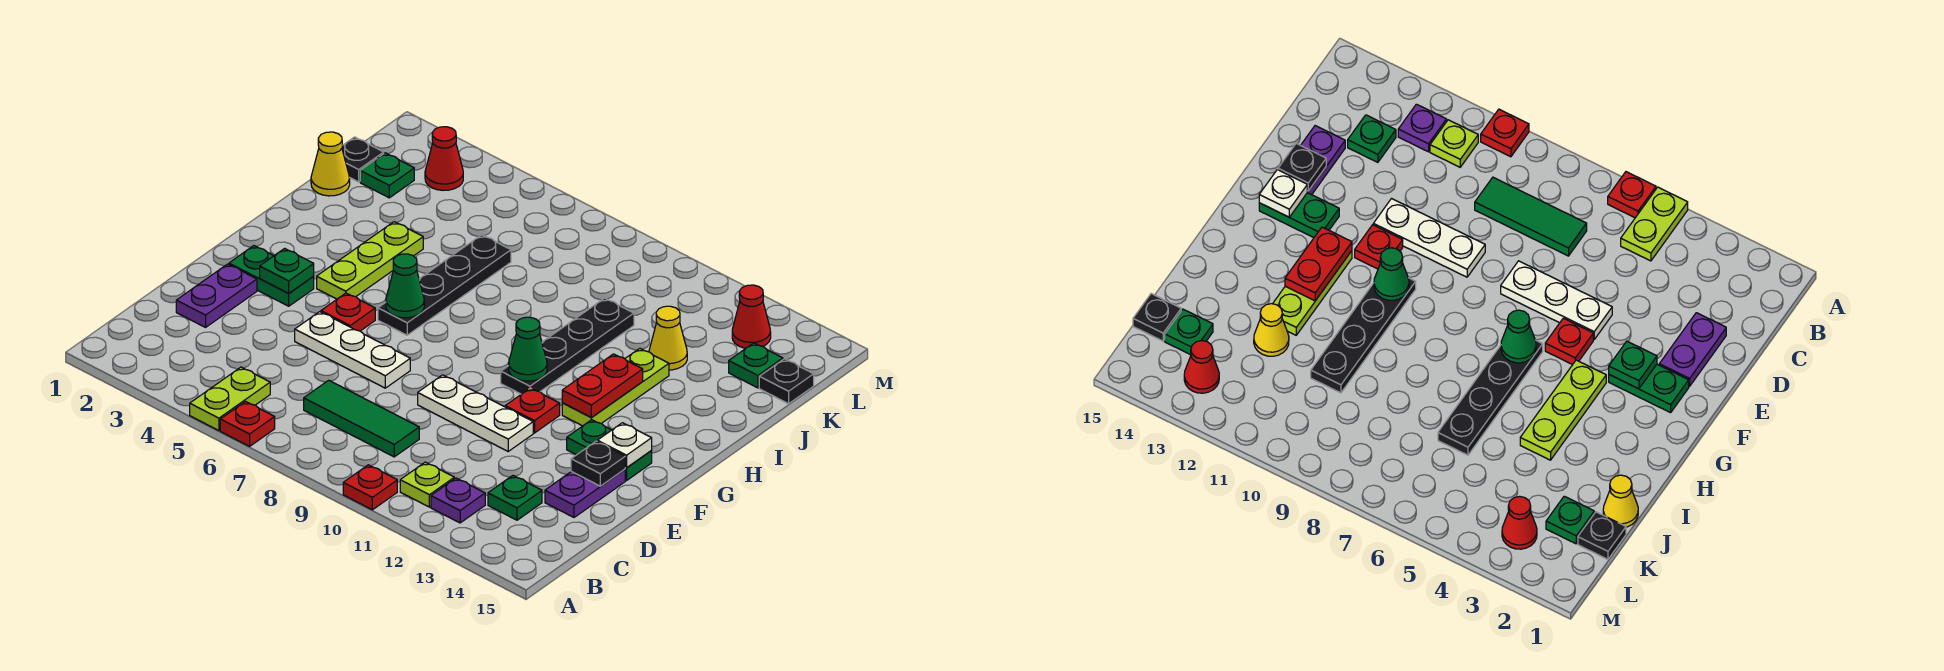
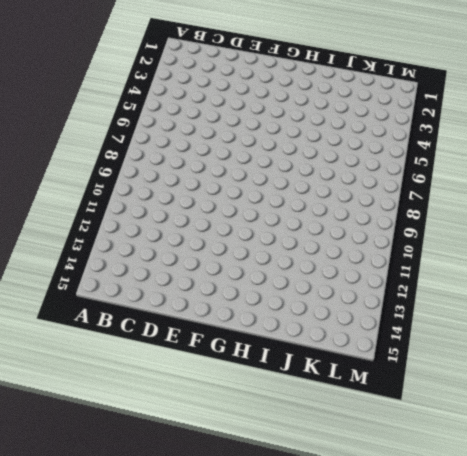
none -> lime plate A5:B5 level 1
none -> red plate A6 level 1
none -> red plate A10 level 1
none -> lime plate B11 level 1

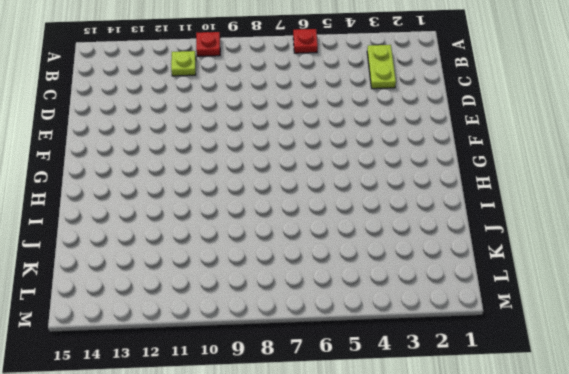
lime plate B3:C3 level 1 -> lime plate A5:B5 level 1
none -> purple plate B12 level 1
none -> green tile C7:C9 level 1
none -> green plate C13 level 1
none -> purple plate D2:E2 level 1

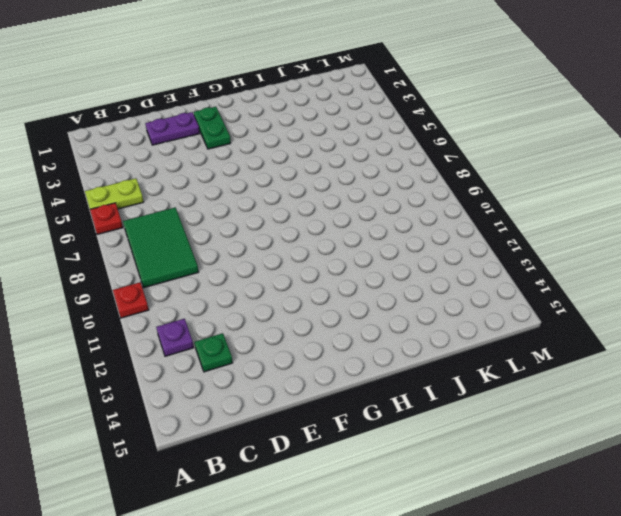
green tile B7:C9 level 1 -> green tile C7:C9 level 1
none -> lime plate B11 level 1
none -> purple plate D14:E14 level 1
none -> white plate E5:E7 level 1
none -> white plate E9:E11 level 1

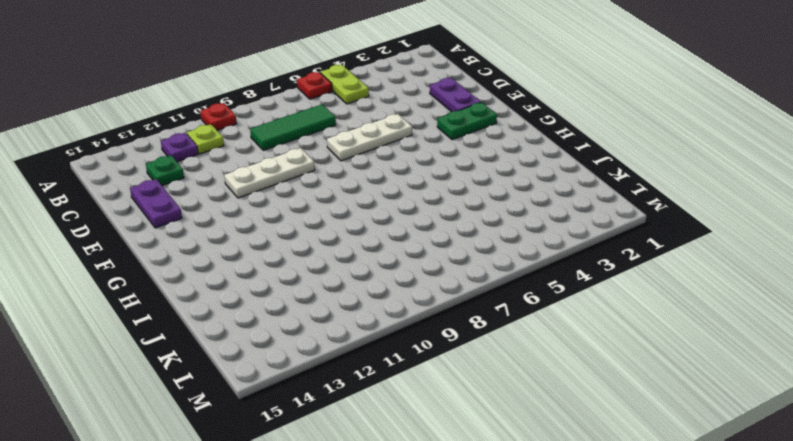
none -> red plate F5 level 1
none -> red plate F11 level 1
none -> green plate F13:F14 level 1
none -> lime plate G4:I4 level 1

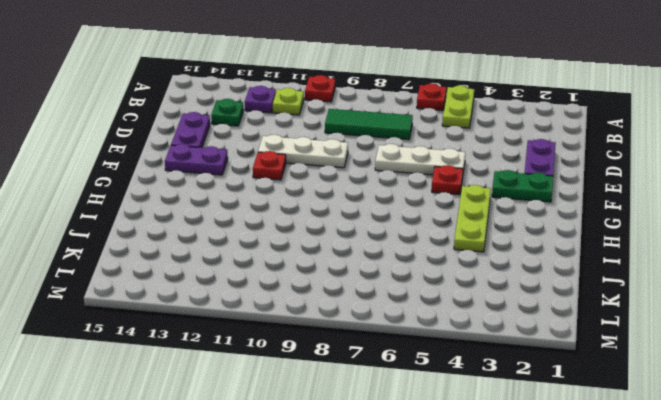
purple plate F13:F14 level 1 -> green plate F13:F14 level 1
none -> black plate G6:J6 level 1
none -> black plate G10:J10 level 1
none -> lime plate G12:I12 level 1
none -> yellow cone J1 level 1

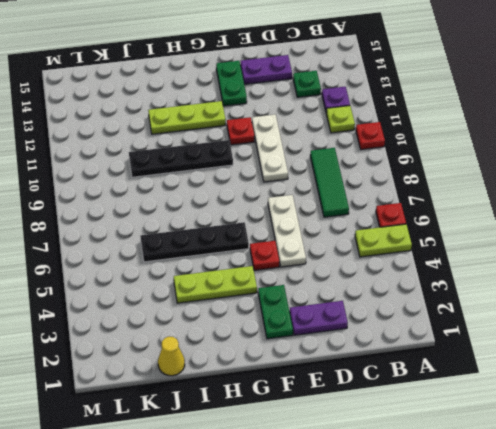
none -> yellow cone J12 level 1
none -> black plate K1 level 1
none -> green plate K2 level 1
none -> green plate K14 level 1

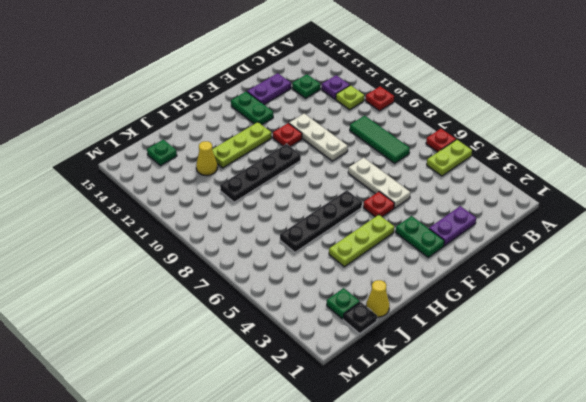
none -> black plate K15 level 1
none -> red cone L3 level 1
none -> red cone L13 level 1
none -> black plate E14 level 2

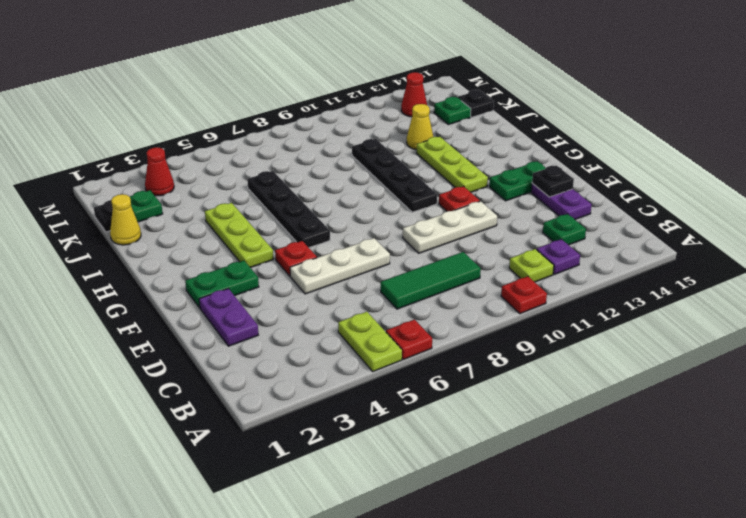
none -> green plate F3 level 2
none -> white plate F14 level 2
none -> green cone G6 level 2
none -> green cone G10 level 2

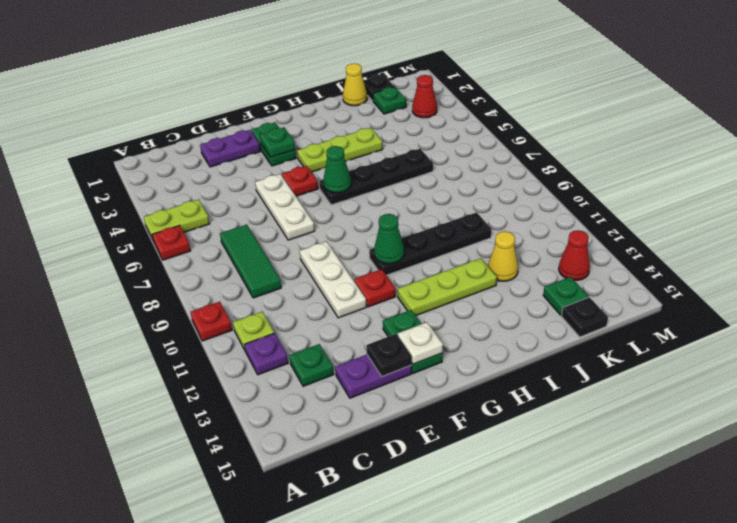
none -> red plate G12:H12 level 2

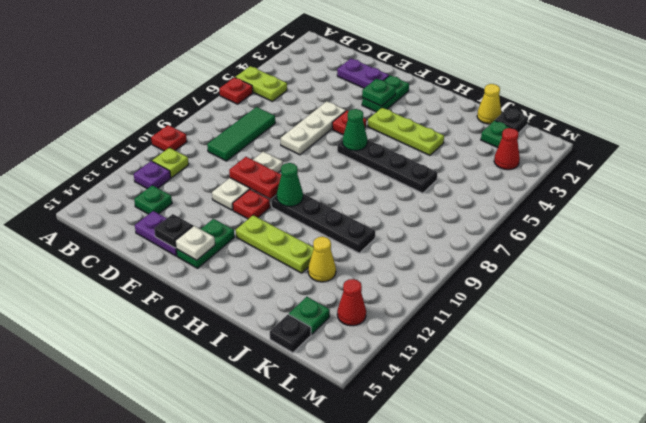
red plate E10:F10 level 2 -> red plate G12:H12 level 2

